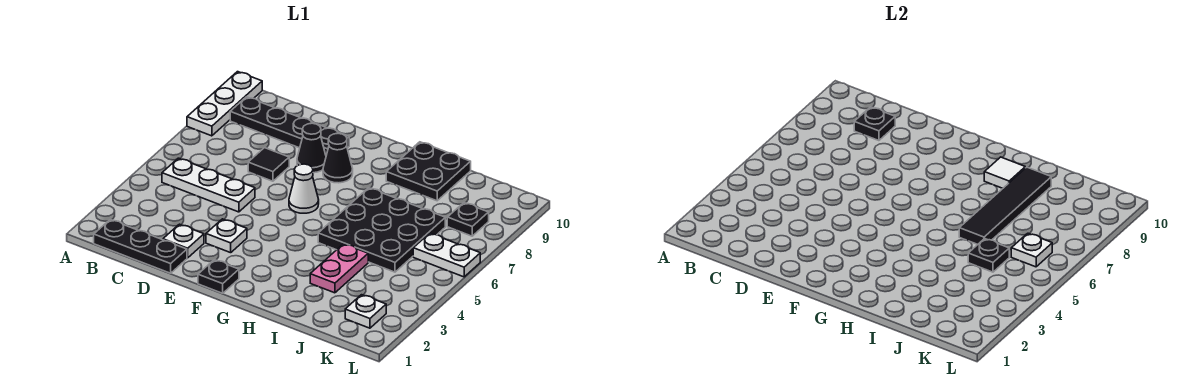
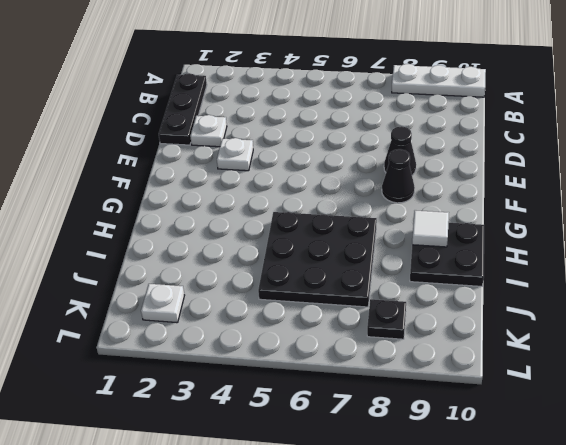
none -> white plate B5:D5 level 1
none -> black plate B9:E9 level 1
none -> black tile D7 level 1

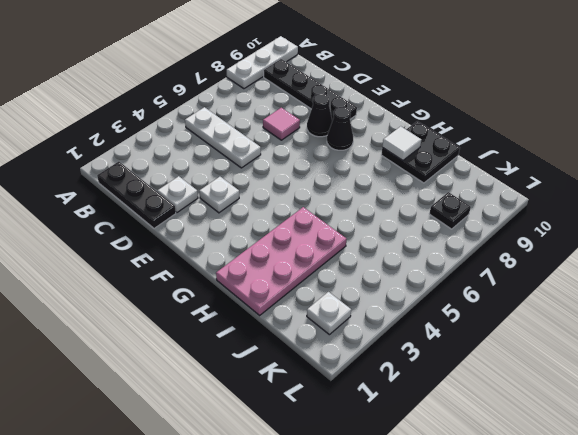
pink tile D7 level 1 -> black tile D7 level 1
pink plate H1:I4 level 1 -> pink plate I3:I4 level 1
none -> black plate F1 level 1
none -> white cone F6 level 1
none -> black plate H5:J7 level 1

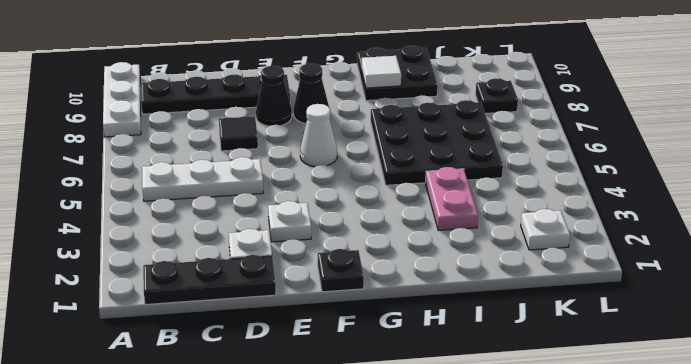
none -> white plate K6:L6 level 1
none -> black plate C9 level 2
none -> black tile I6:I9 level 2

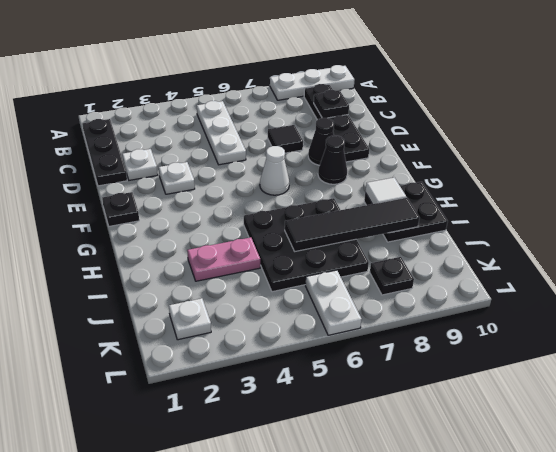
none -> black plate J5 level 2
none -> white plate K6 level 2

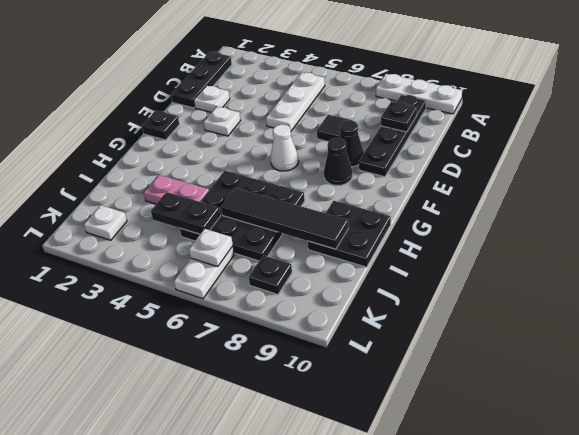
black plate J4:J5 level 2 -> black plate J5 level 2
none -> white tile H9 level 2

